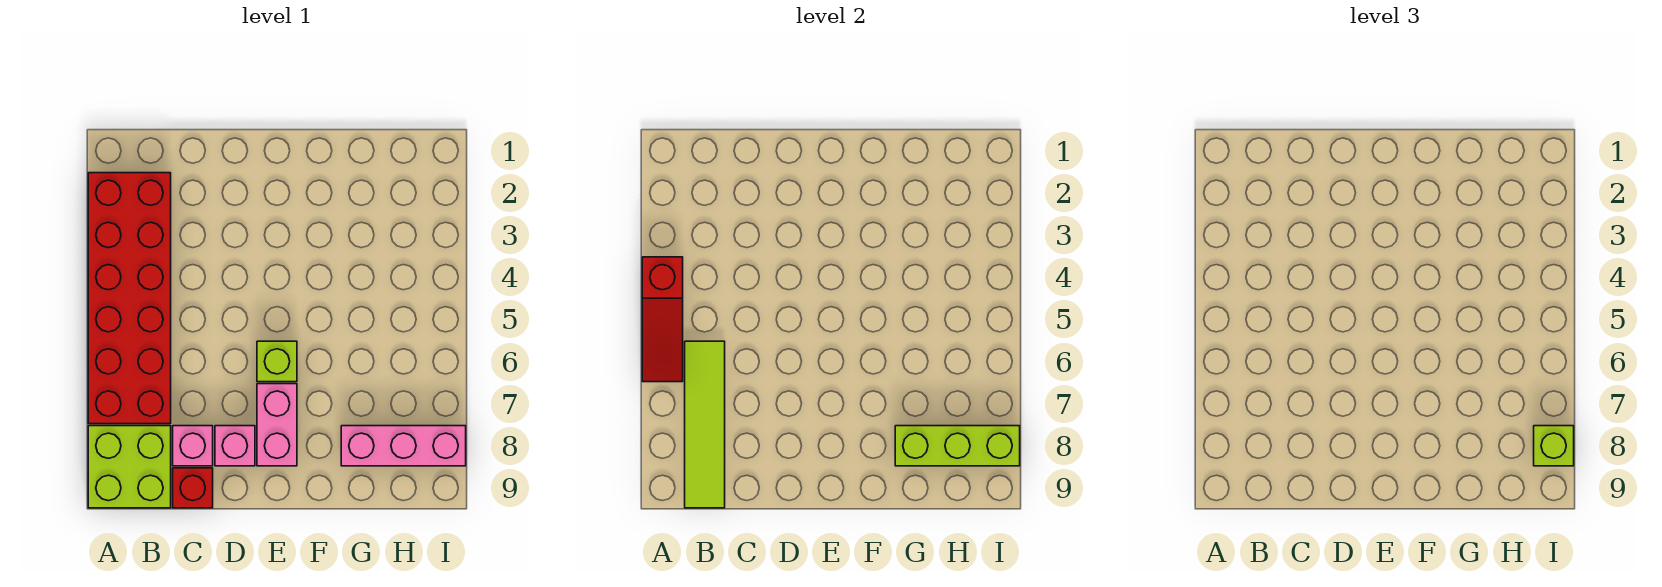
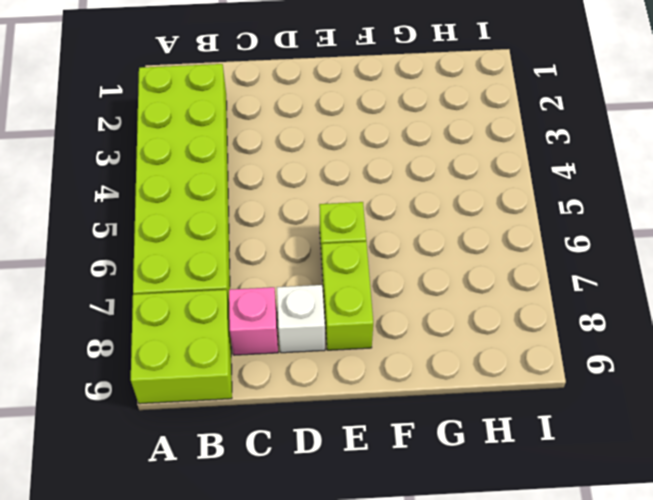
lime brick A2:B7 level 1 -> red brick A2:B7 level 1
white brick D8 level 1 -> pink brick D8 level 1
lime brick E7:E8 level 1 -> pink brick E7:E8 level 1
none -> red brick C9 level 1
none -> pink brick G8:I8 level 1
none -> red slope A4:A6 level 2 top 4

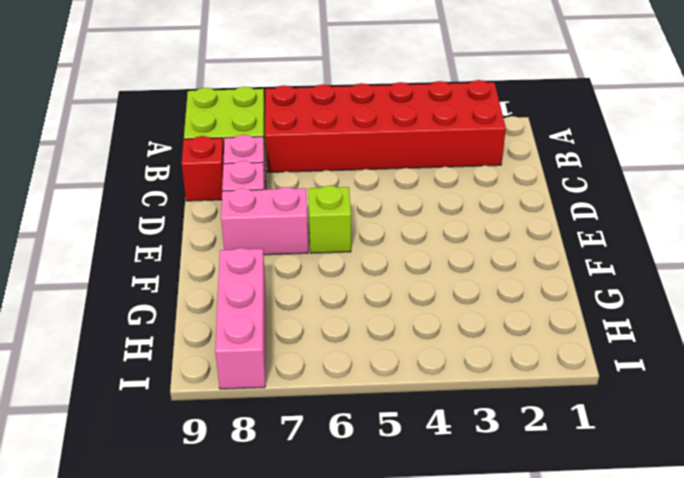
none -> red slope A4:A6 level 2 top 4
none -> lime tile B6:B9 level 2
none -> lime brick G8:I8 level 2

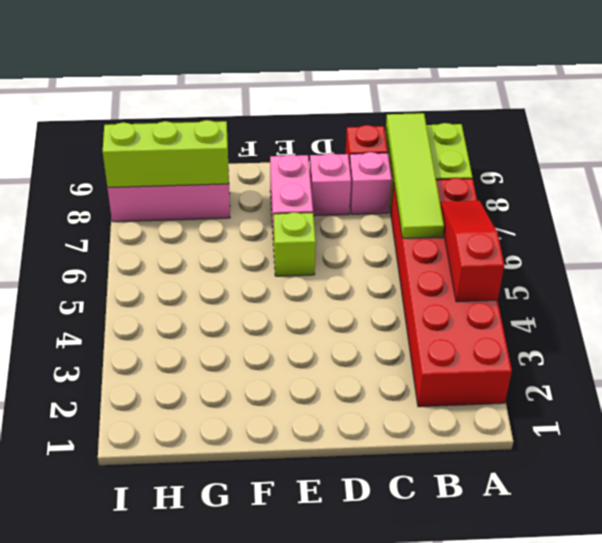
none -> lime brick I8 level 3

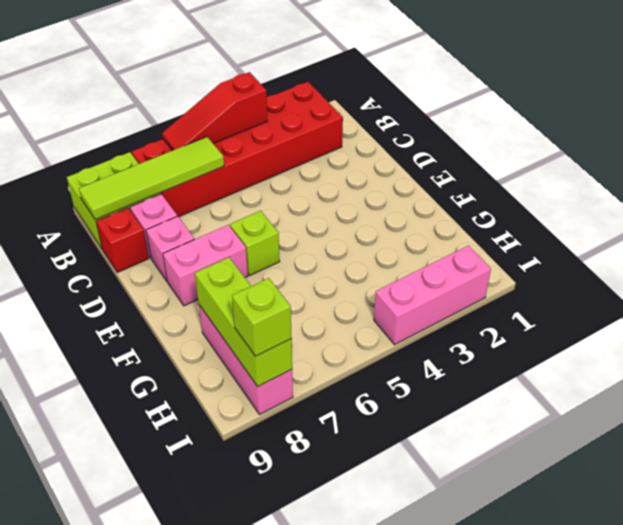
pink brick I2:I4 level 1 -> none

